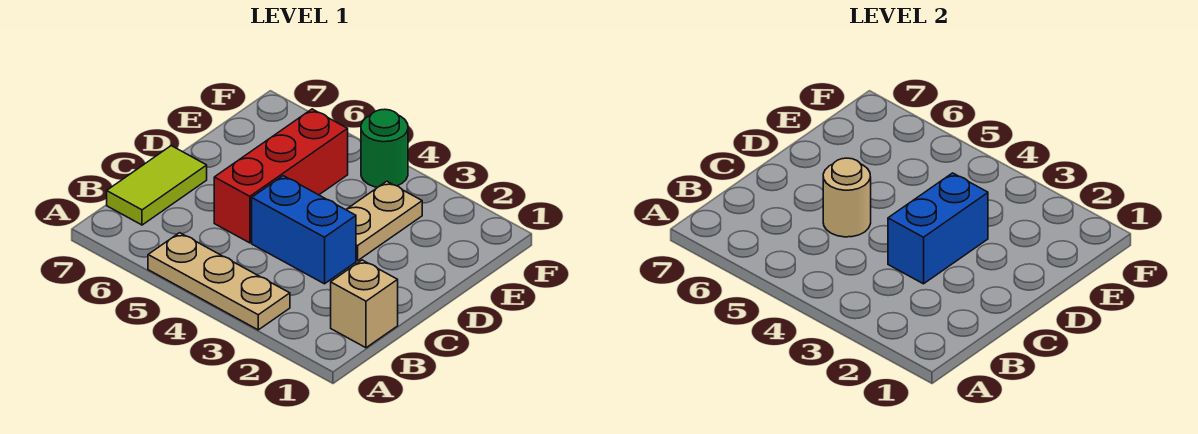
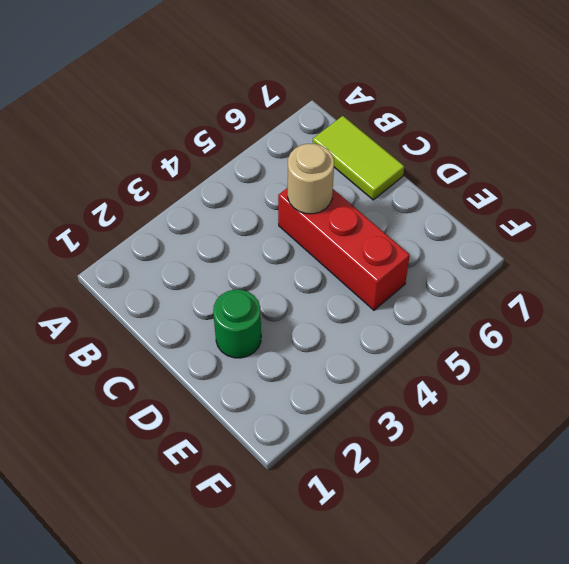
green round brick D2 level 1 -> green round brick F4 level 1
none -> tan plate A3:A5 level 1
none -> tan brick B1 level 1

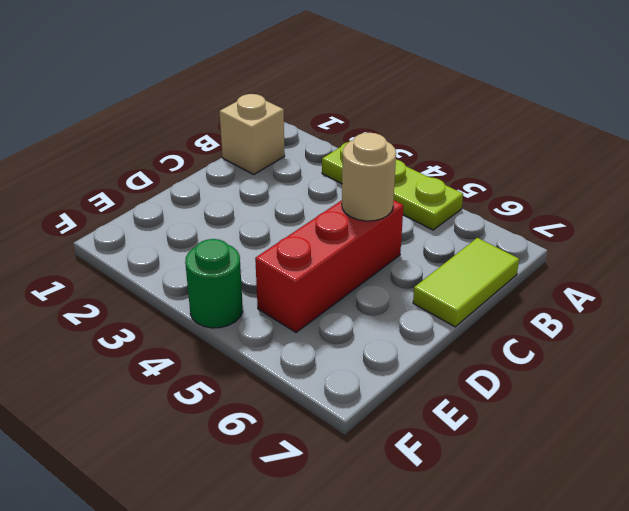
lime plate A3:A5 level 1 -> tan plate A3:A5 level 1
none -> blue brick C3:C4 level 1
none -> tan plate D3:E3 level 1

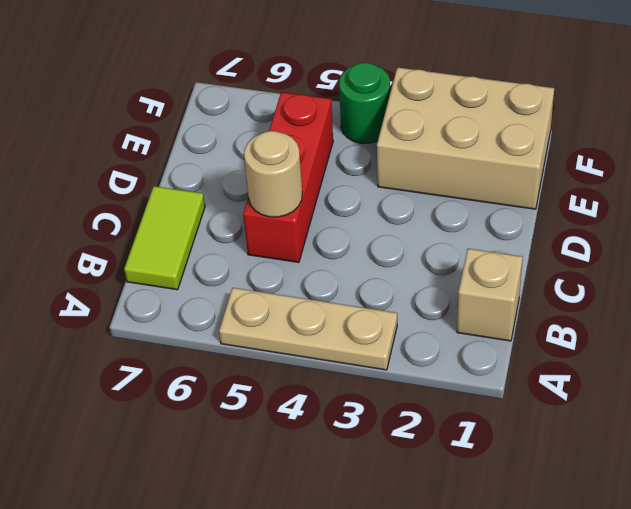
tan brick E1:F3 level 1 -> tan plate D3:E3 level 1
none -> blue brick C3:C4 level 1
none -> blue brick C3:D3 level 2

